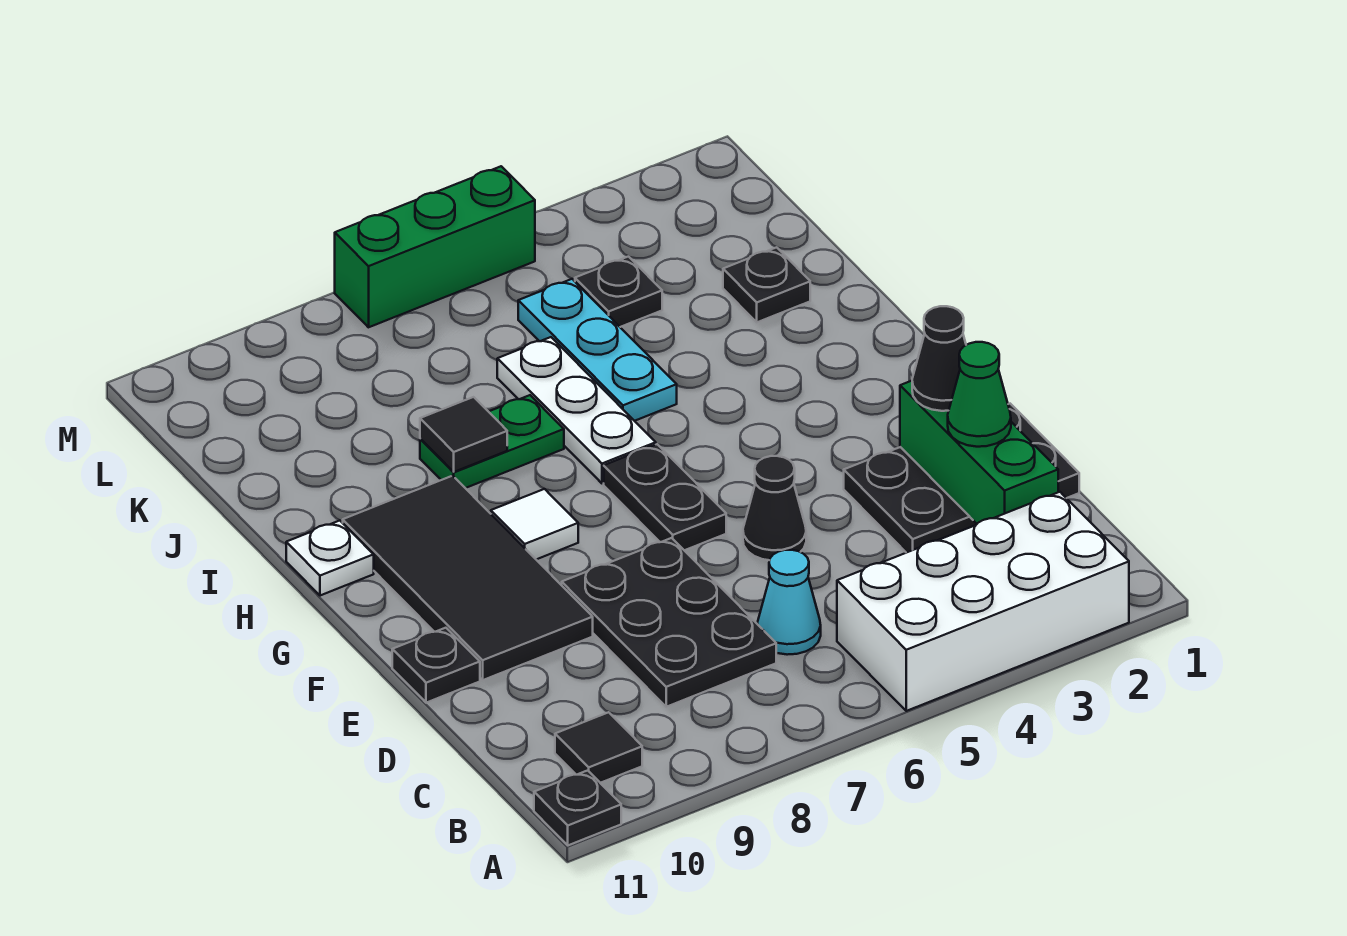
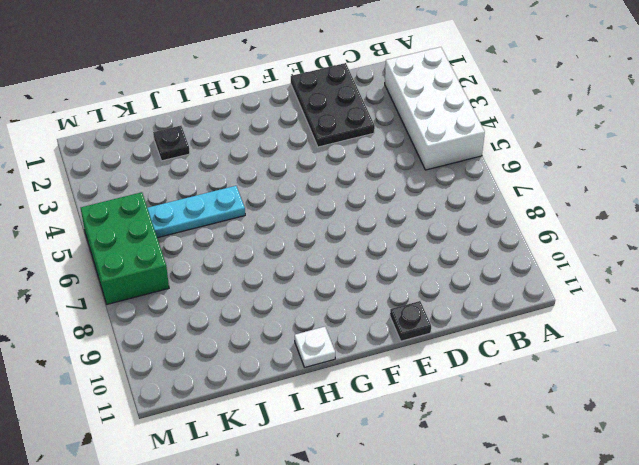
green brick L5:M7 level 1 -> green brick M5:M7 level 1
none -> black plate A11 level 1
none -> black tile B10 level 1
none -> cyan cone C6 level 1

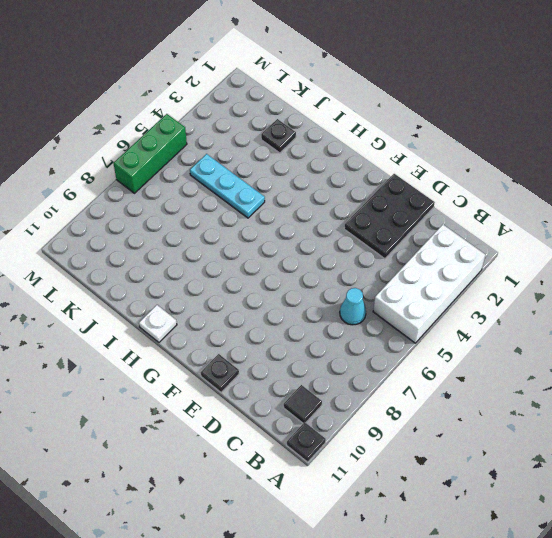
none -> black plate C7:E8 level 1
none -> black cone E5 level 1
none -> black tile E9:H10 level 1

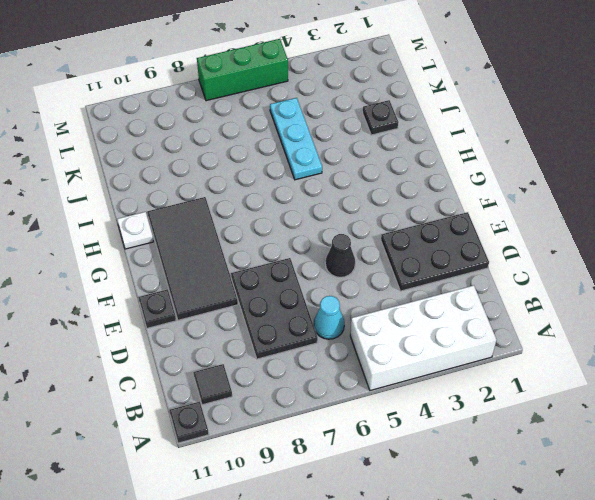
none -> black plate F6:G6 level 1
none -> white tile G8 level 1
none -> white plate H6:J6 level 1

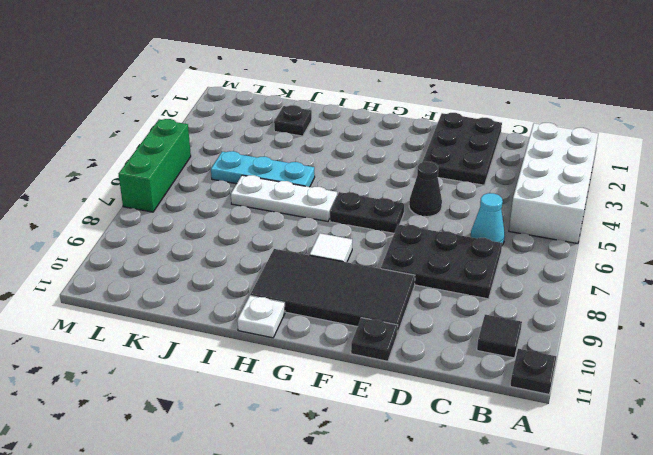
none -> green plate I7:I8 level 1
none -> black plate K4 level 1
none -> green brick C2:E2 level 2

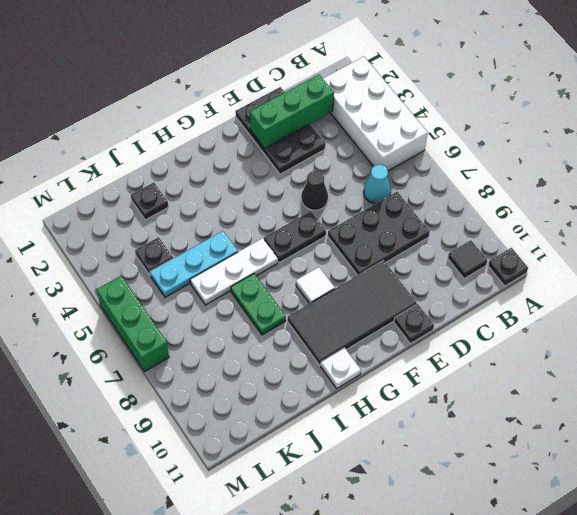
none -> black tile I8 level 2
none -> green cone D2 level 3
none -> black cone E2 level 3

